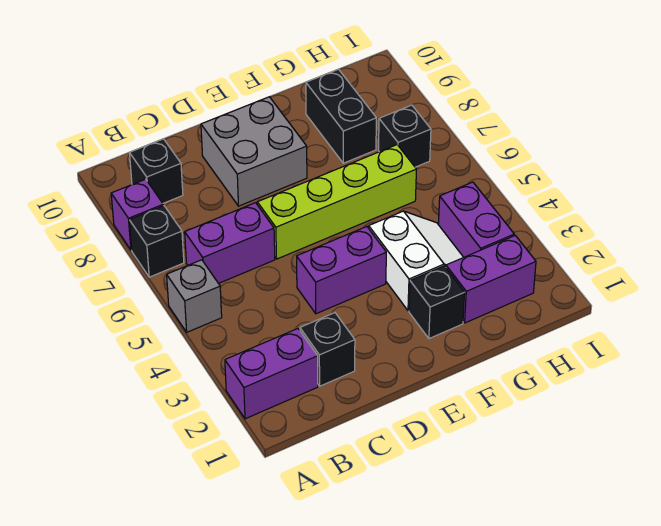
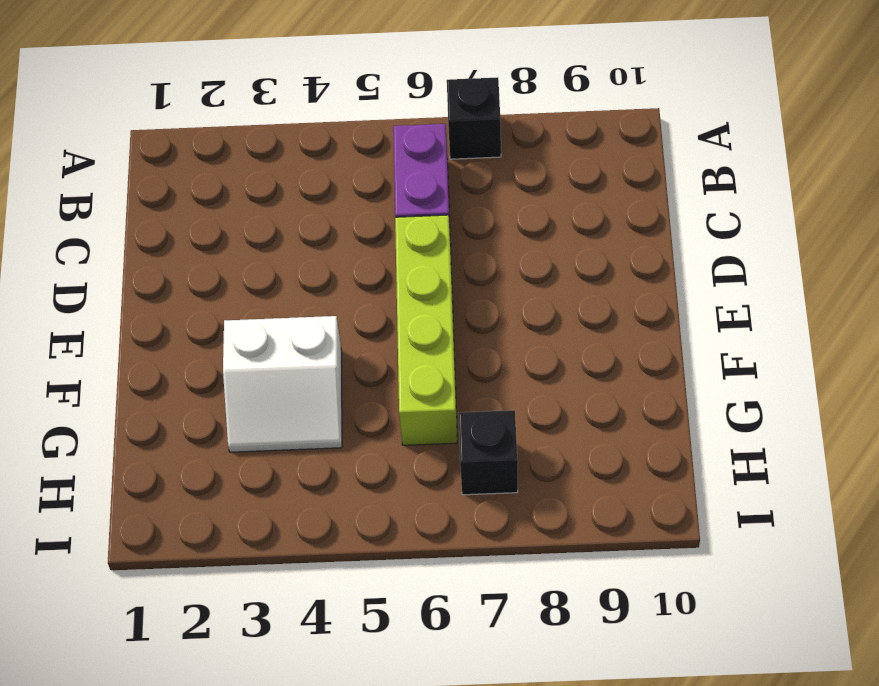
none -> purple brick A2:B2 level 1
none -> grey brick A5 level 1
none -> purple brick A8 level 1

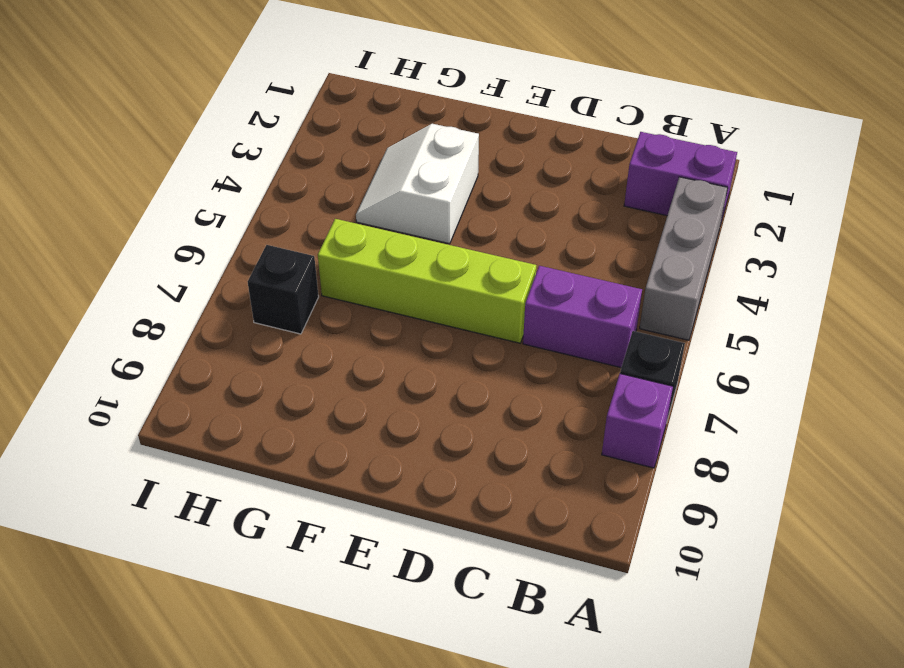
grey brick A3:A5 level 1 -> grey brick A5 level 1
none -> black brick B9 level 1
none -> black brick C2 level 1
none -> purple brick D4:E4 level 1

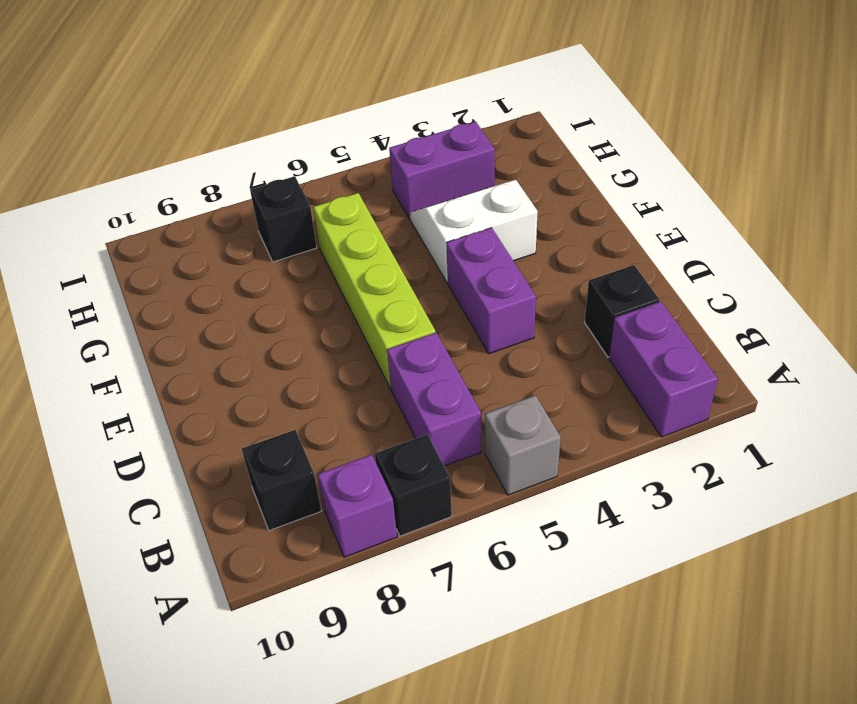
none -> grey brick D8:E9 level 1
none -> black brick F2 level 1
none -> purple brick G2:H2 level 1

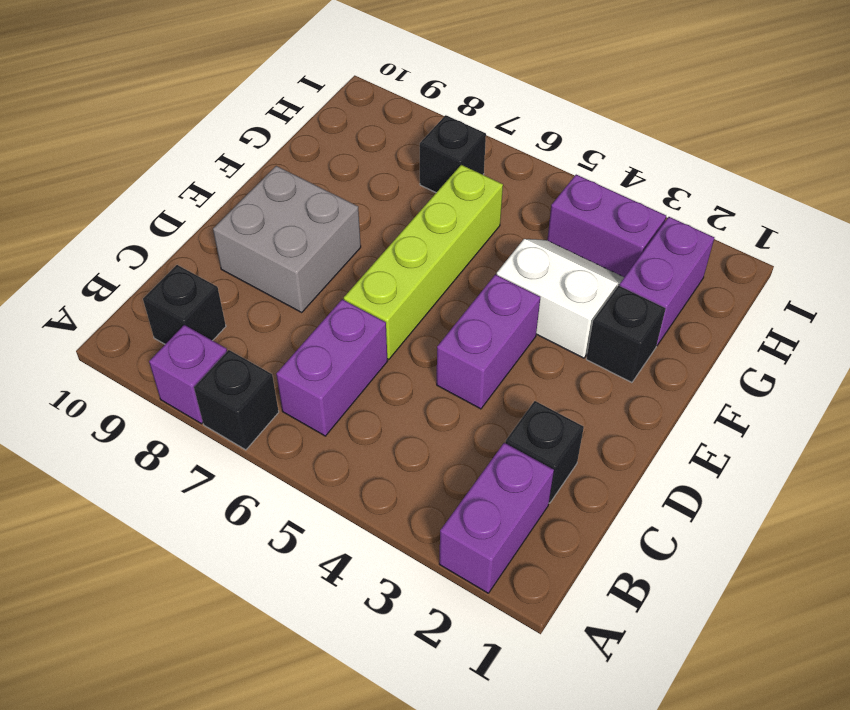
none -> grey brick A5 level 1
none -> black brick G8:G9 level 1

